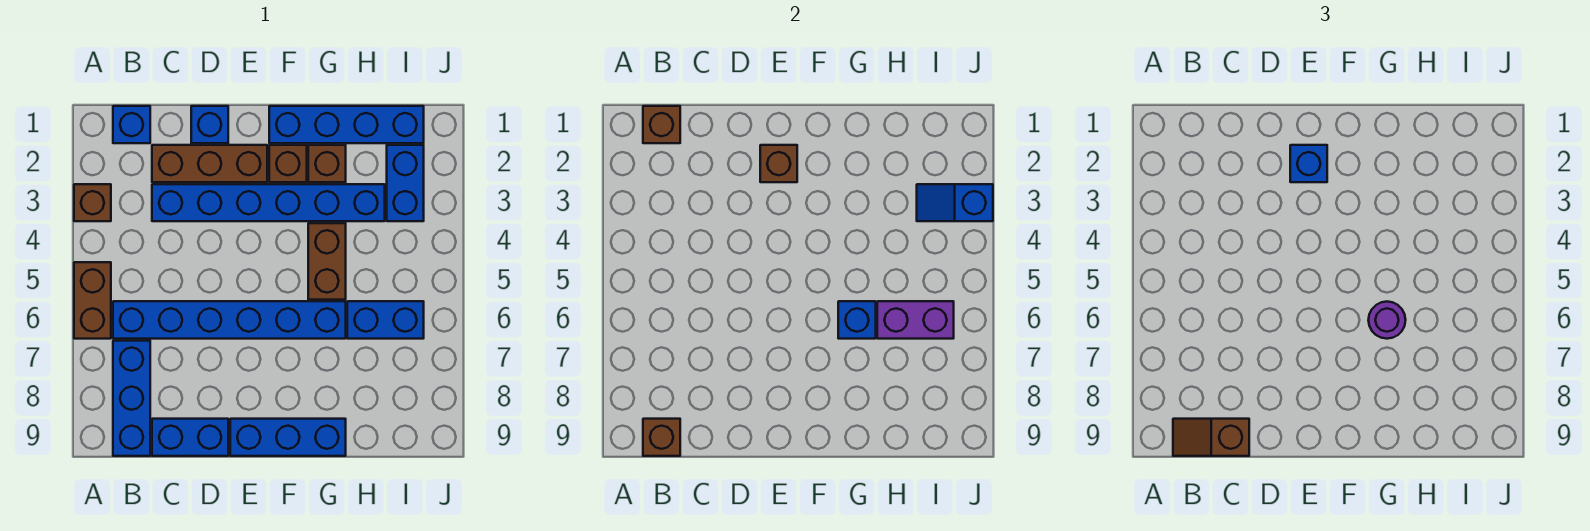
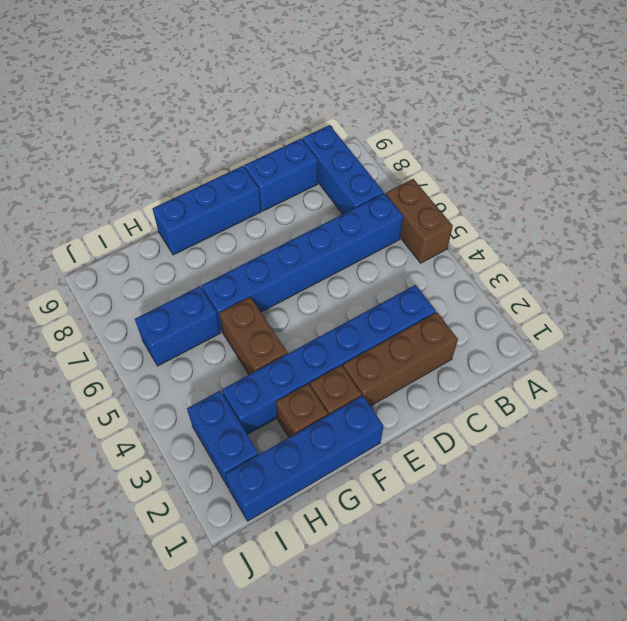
none -> brown brick A3 level 1
none -> blue brick B1 level 1
none -> blue brick D1 level 1

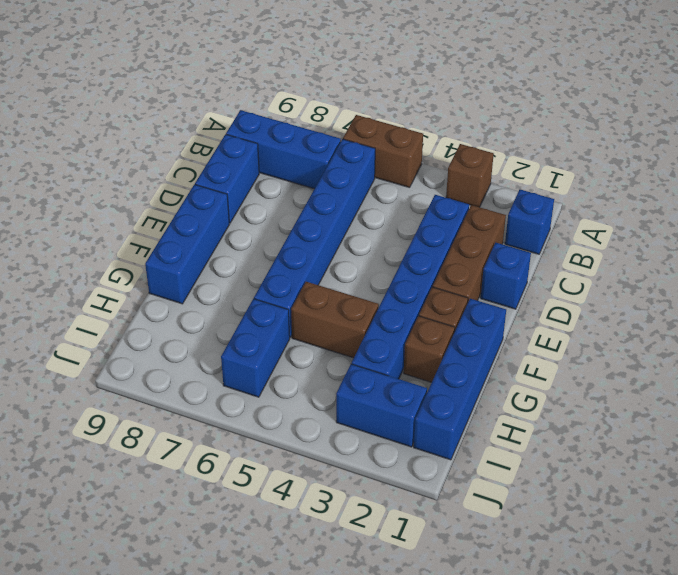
none -> brown brick B1 level 2
none -> brown brick B9 level 2
none -> brown brick E2 level 2

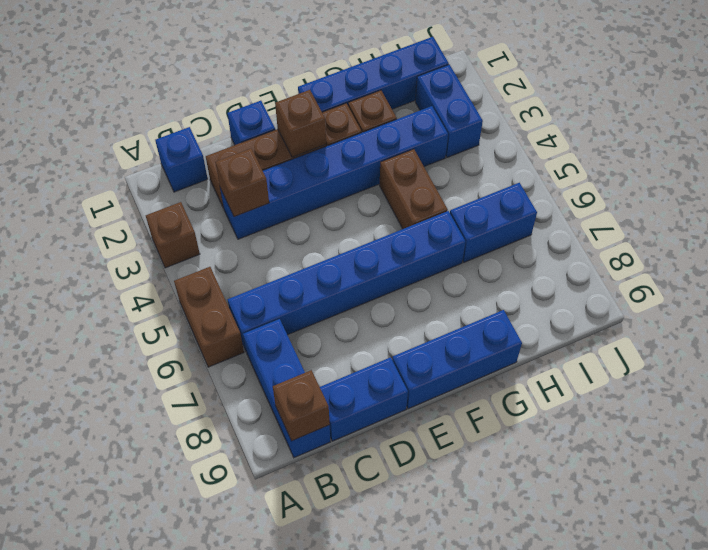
brown brick C3 level 2 -> brown brick B1 level 2
none -> blue brick G6 level 2
none -> purple brick H6:I6 level 2
none -> blue slope I3:J3 level 2 top J

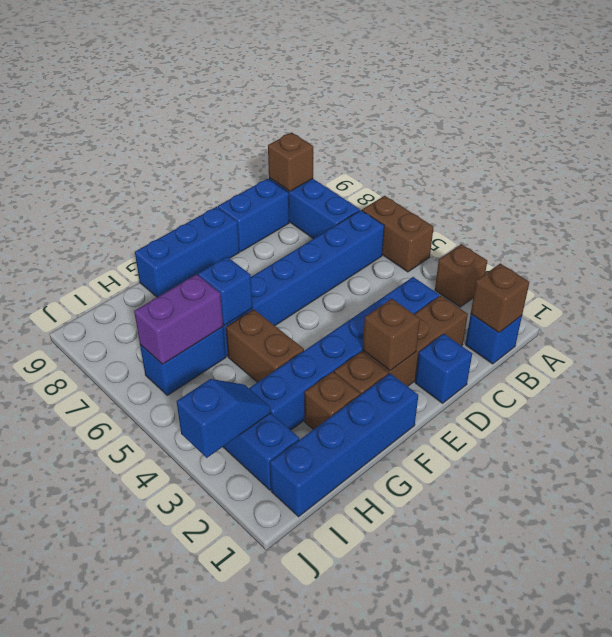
none -> brown slope B9:C9 level 3 top C
none -> blue brick E2 level 3
none -> purple round brick G6 level 3

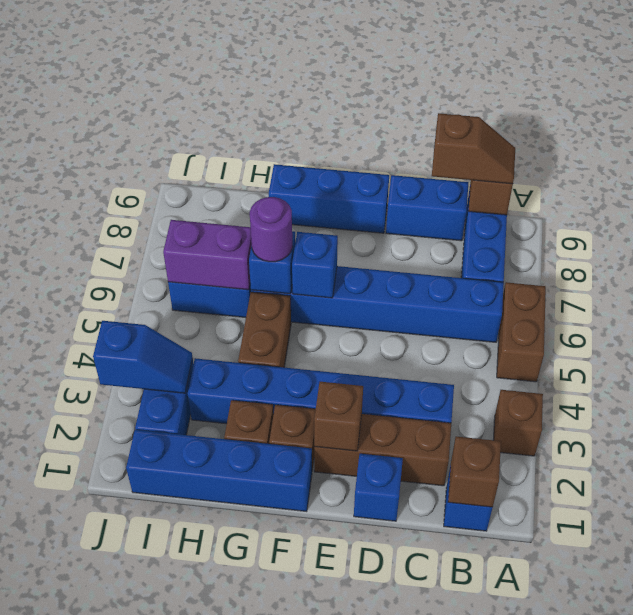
blue brick F6 level 2 -> blue brick E2 level 3

